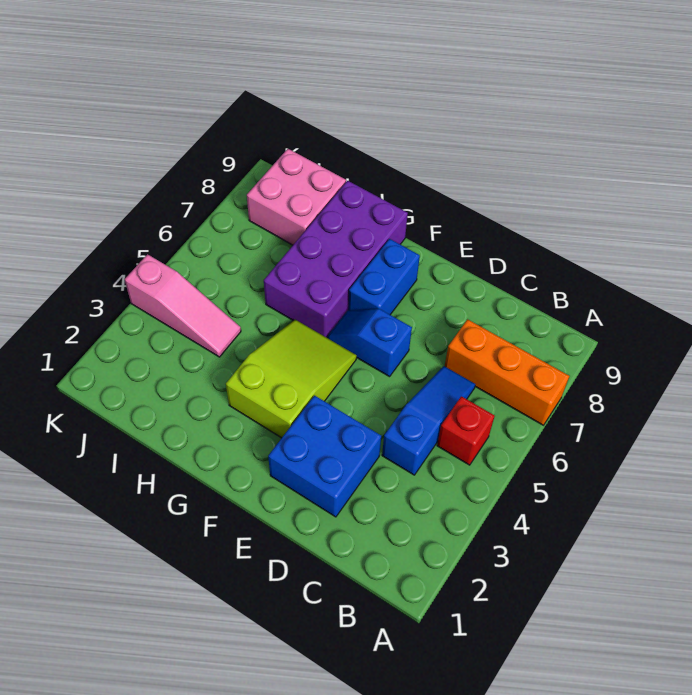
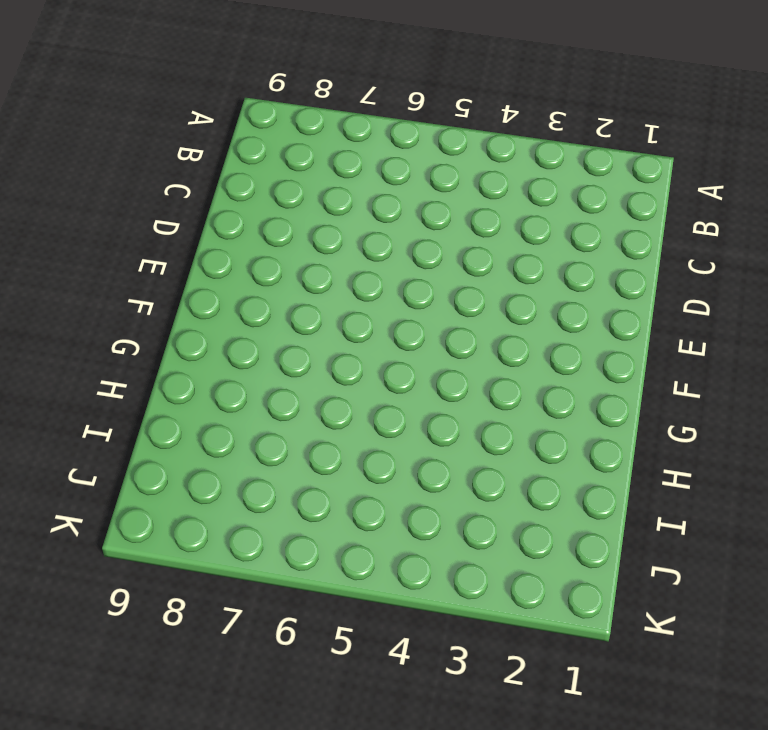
none -> orange brick A7:C7 level 1
none -> red brick B5 level 1

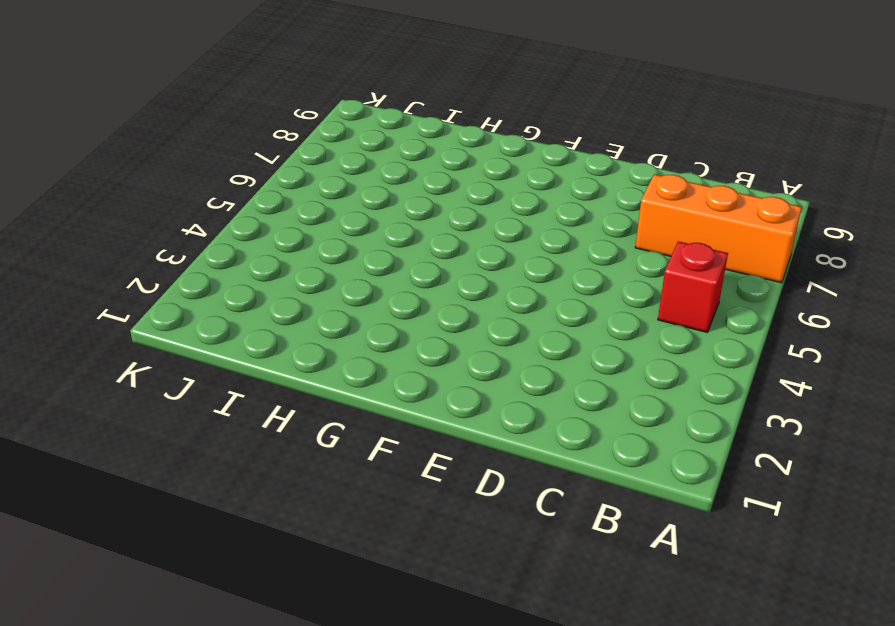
none -> blue slope C4:C6 level 1 top 4
none -> blue brick D2:E3 level 1

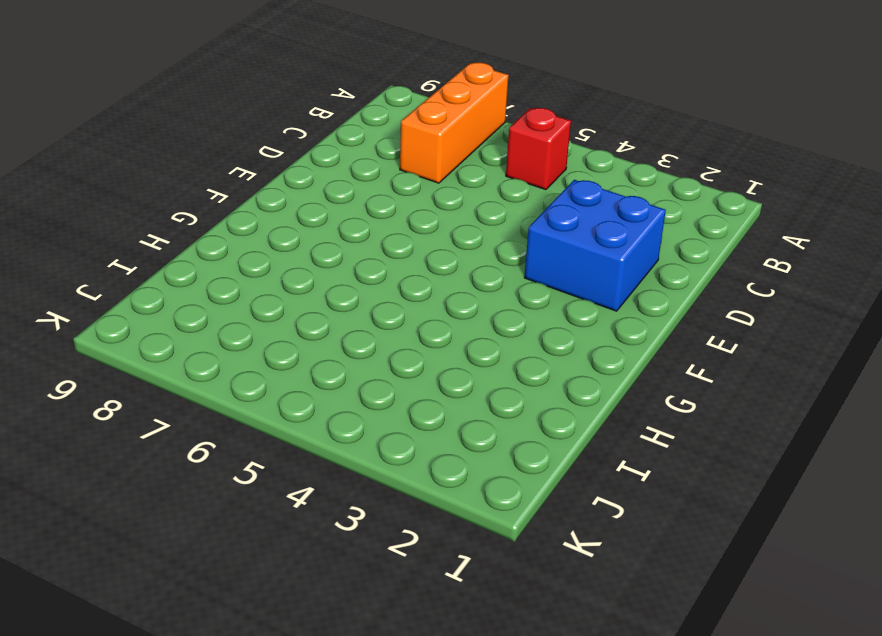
none -> blue slope C4:C6 level 1 top 4
none -> blue slope E6:F6 level 1 top E

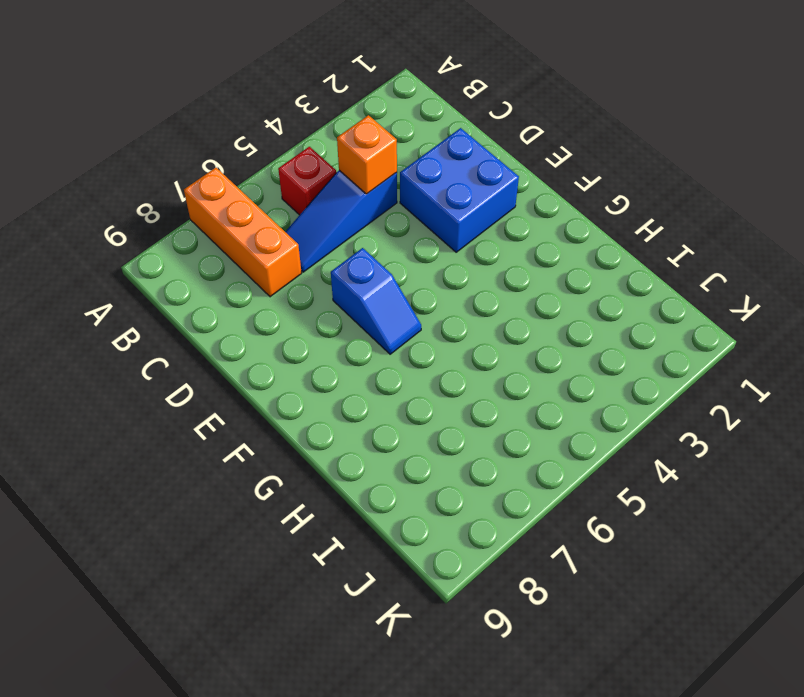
orange brick C4 level 2 -> none
none -> lime slope F3:G5 level 1 top 3
none -> blue brick F7:F8 level 1

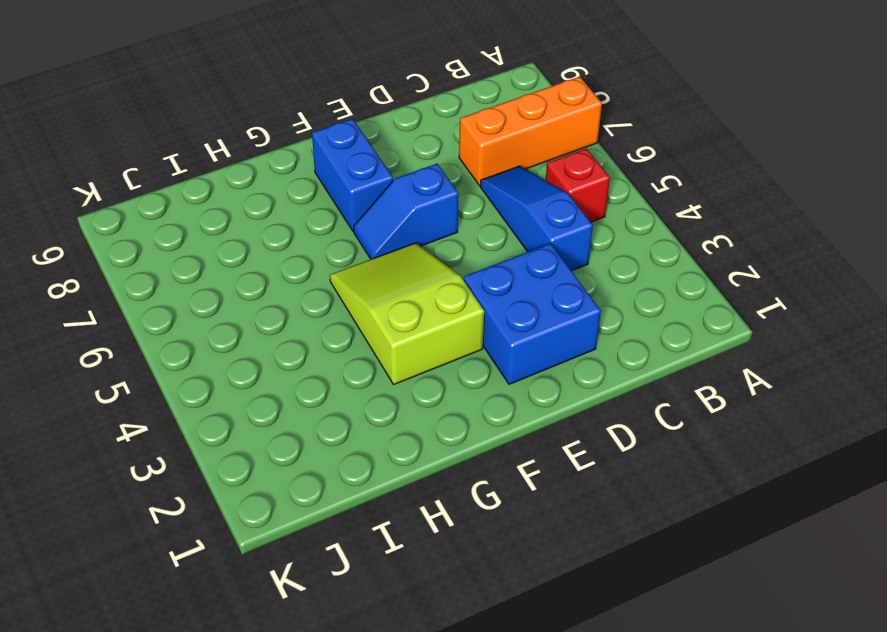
none -> purple brick G6:H9 level 1
none -> pink slope I4:K4 level 1 top K

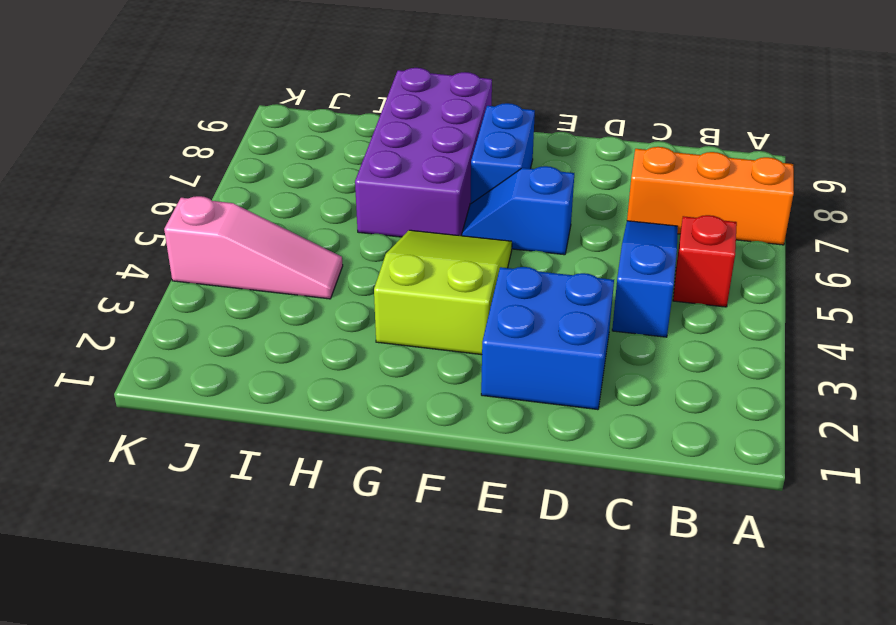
none -> pink brick I8:J9 level 1

